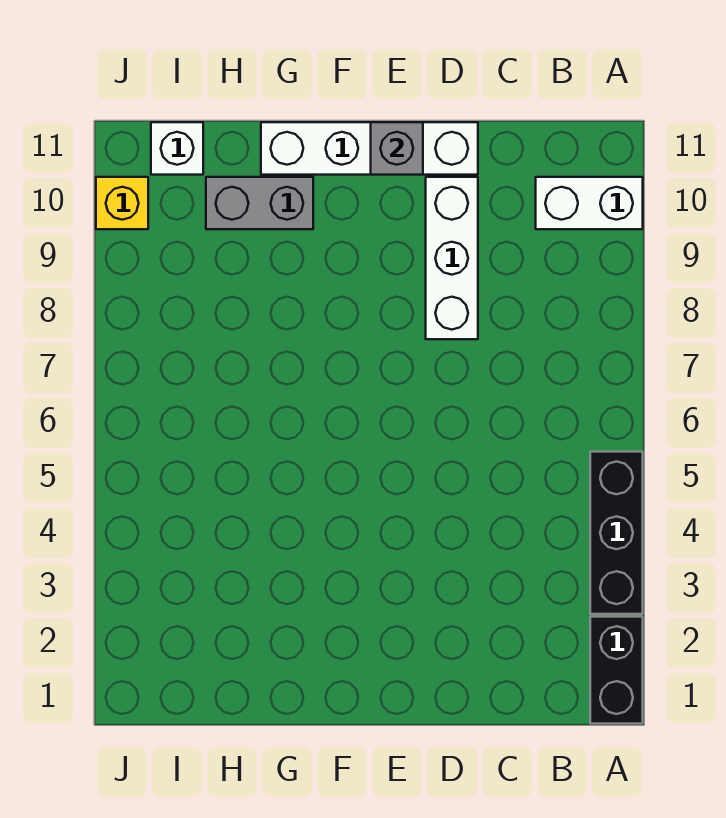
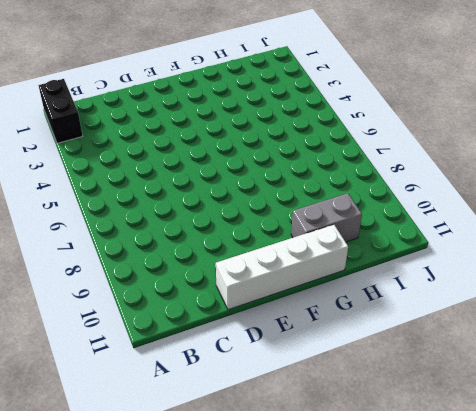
none -> black brick A3:A5 level 1
none -> white brick A10:B10 level 1

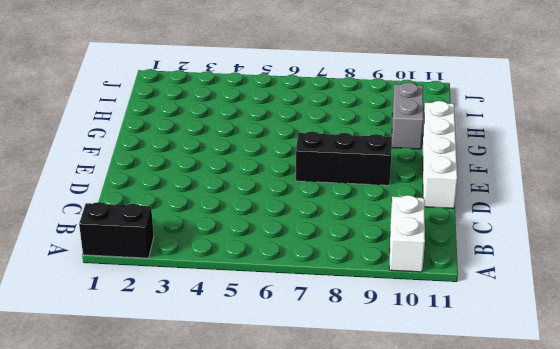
black brick E7:E9 level 1 -> black brick A3:A5 level 1
none -> white brick D8:D10 level 1
none -> white brick I11 level 1

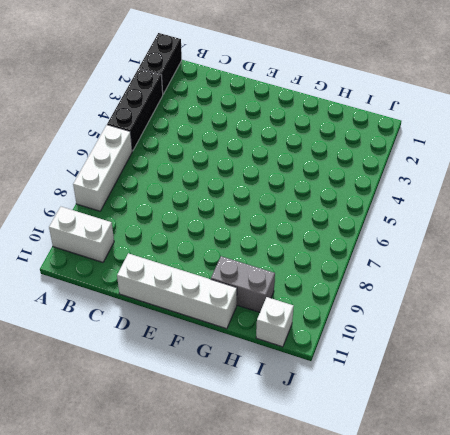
white brick A6:A8 level 1 -> white brick D8:D10 level 1
none -> yellow brick J10 level 1
none -> grey brick E11 level 2

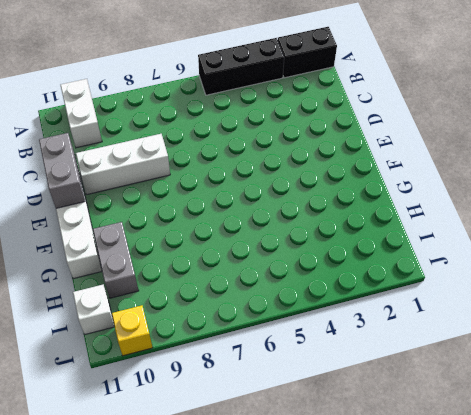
grey brick D11:E11 level 2 -> grey brick E11 level 2

